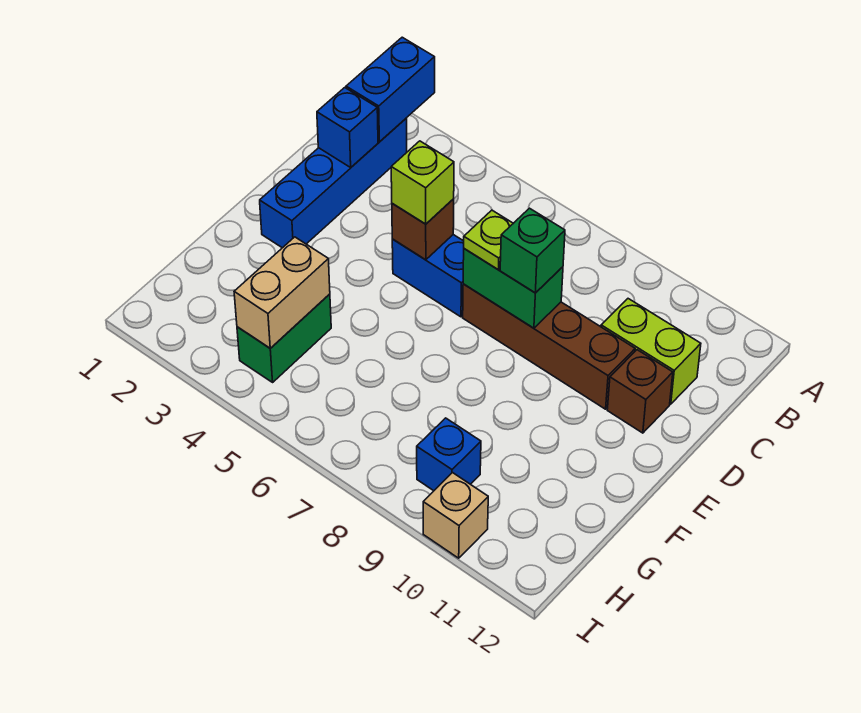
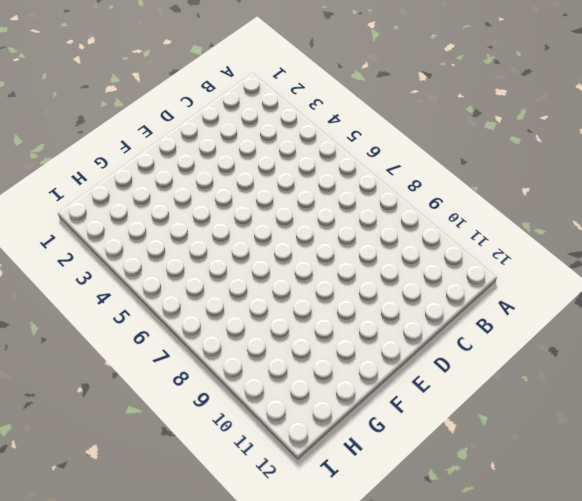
none -> blue brick B2:E2 level 1
none -> lime brick C10:C11 level 1
none -> blue brick D5:D6 level 1

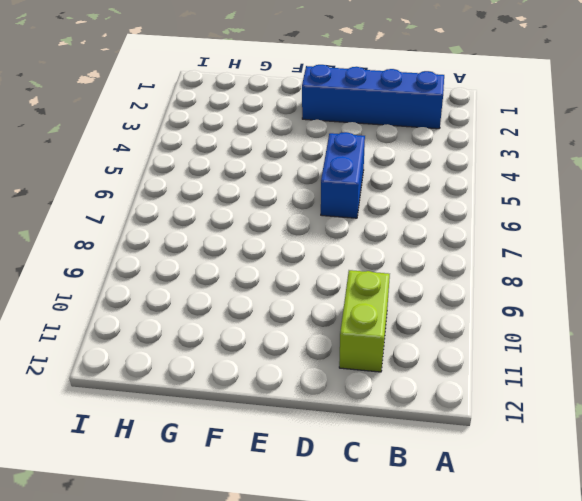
none -> brown brick D7:D10 level 1
none -> brown brick D11 level 1
none -> green brick G4:H4 level 1

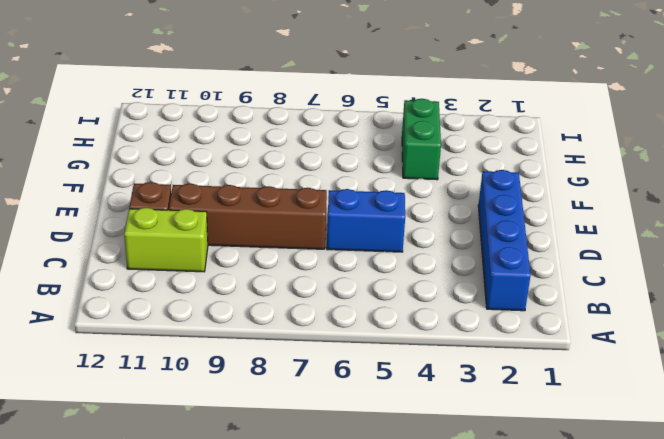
none -> blue brick H9 level 1
none -> tan brick I10 level 1
none -> blue brick A2:B2 level 2

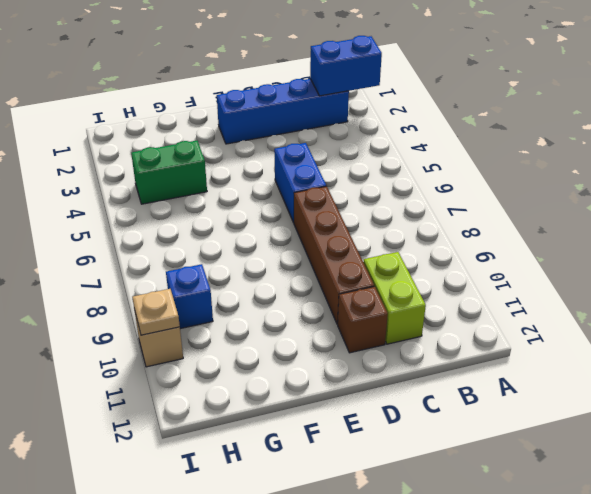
tan plate I10 level 2 -> none
none -> blue brick C2 level 2
none -> brown brick D5 level 2
none -> green brick D7:D8 level 2

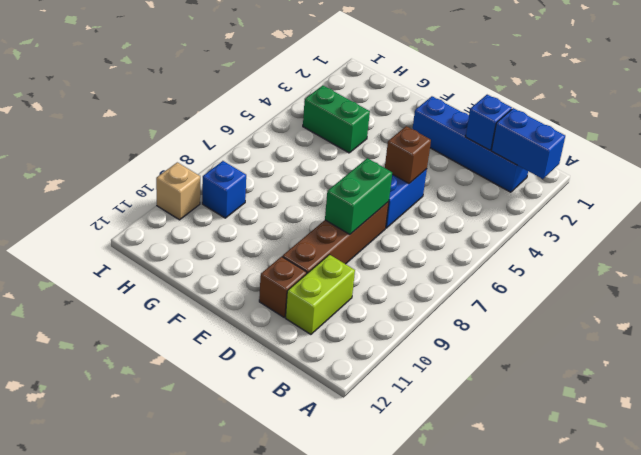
none -> tan brick G4:H4 level 2
none -> lime brick D5 level 3
none -> lime plate D7 level 3

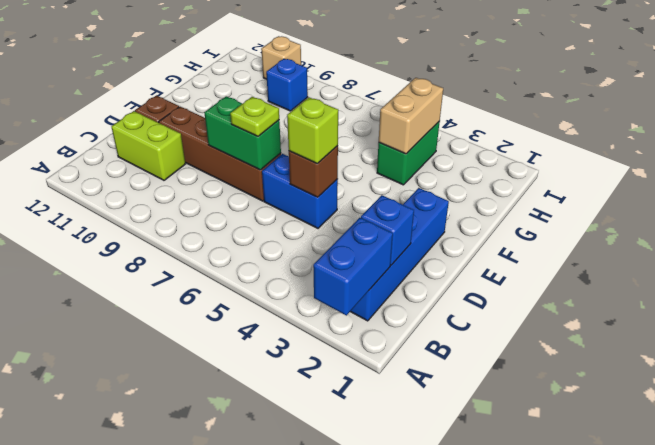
none -> green brick D8 level 3

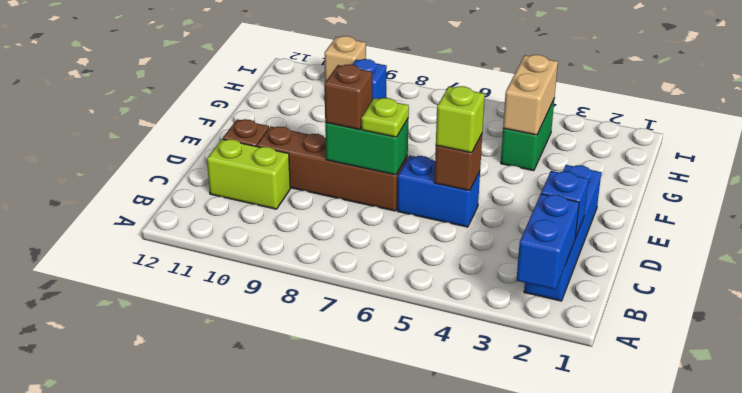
brown brick D8 level 3 -> green brick D8 level 3

